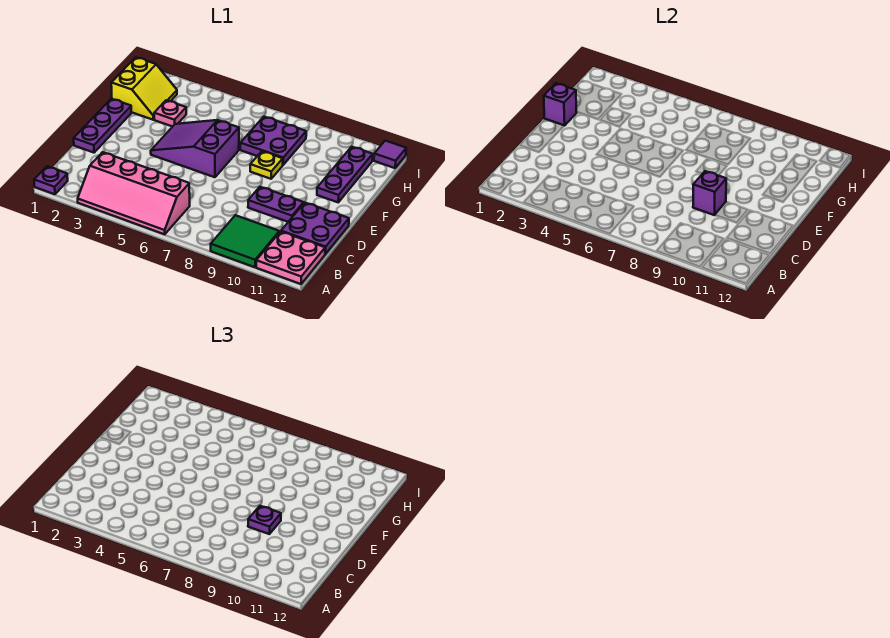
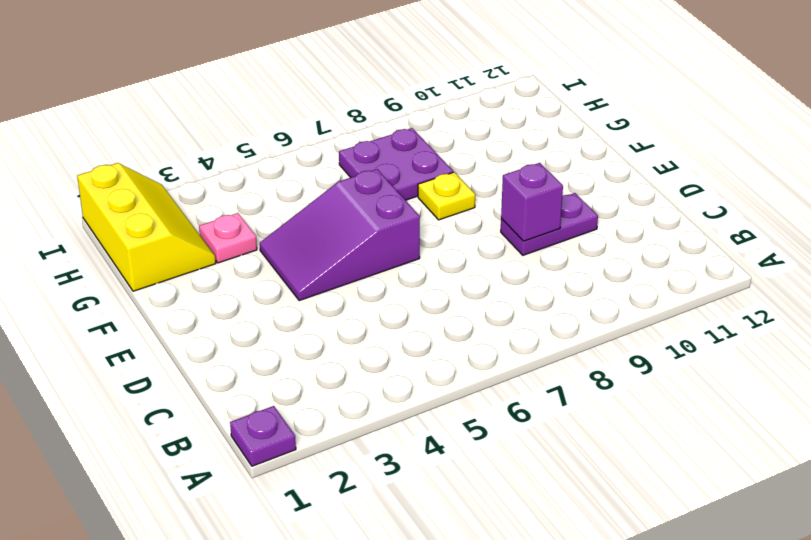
yellow slope G1:I2 level 1 top 1 -> yellow slope G1:H2 level 1 top 1
none -> pink slope A3:B6 level 1 top B
none -> green tile A9:B10 level 1
none -> pink plate A11:B12 level 1

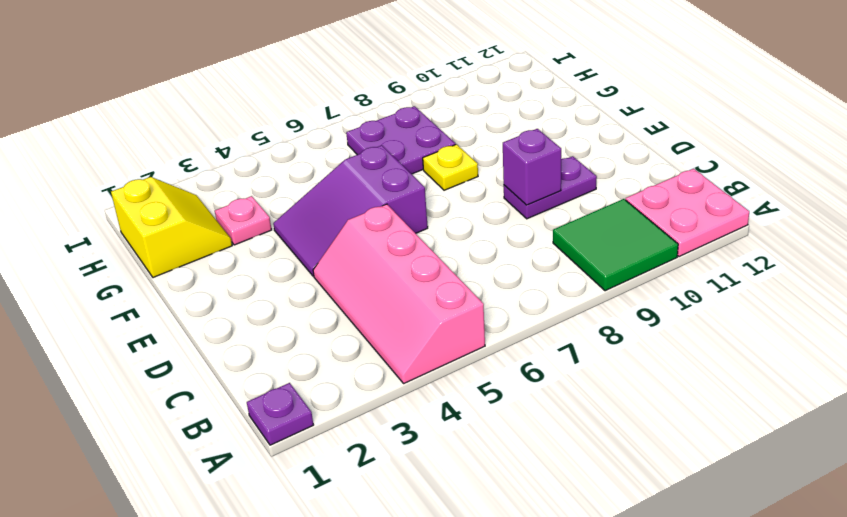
pink slope A4:D5 level 1 top 5 -> pink slope A3:B6 level 1 top B
none -> purple plate C11:D12 level 1
none -> purple plate D1:F1 level 1
none -> purple plate F11:H11 level 1

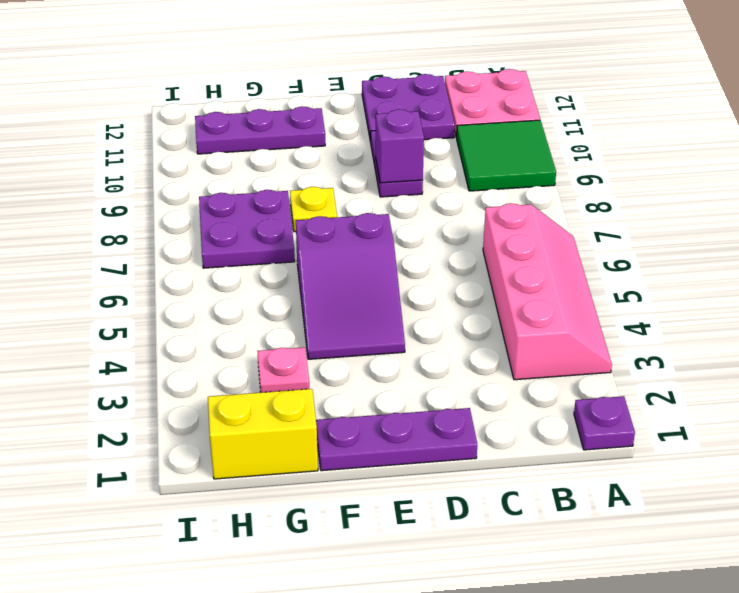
none -> purple tile I12 level 1
none -> purple brick F1 level 2
none -> purple plate D9 level 3

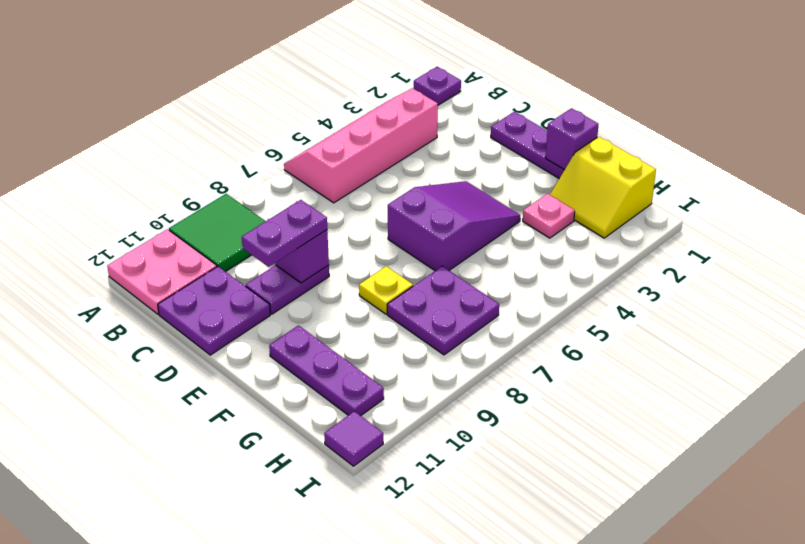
purple plate D9:D10 level 3 -> purple plate D9 level 3

